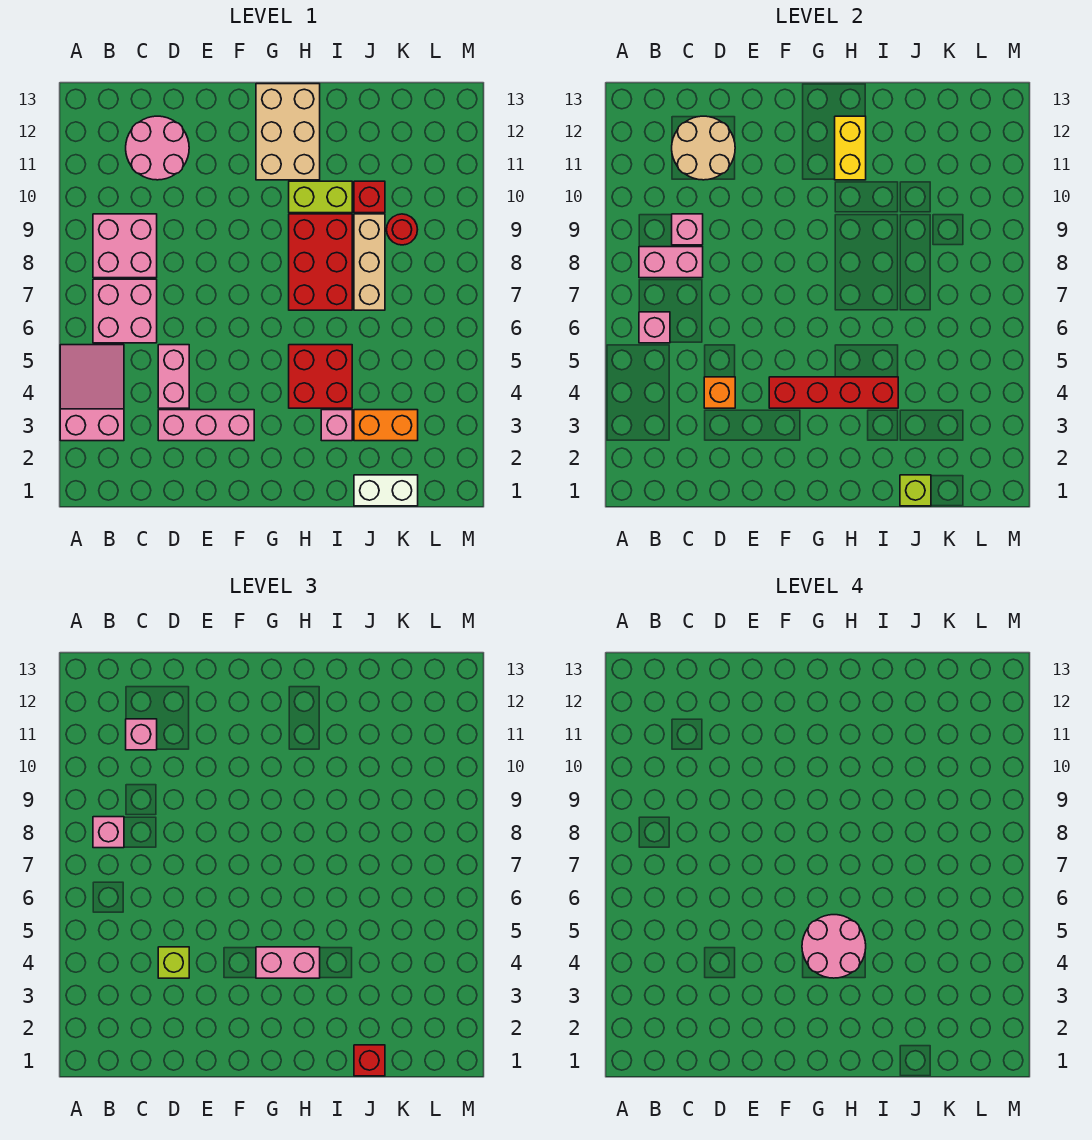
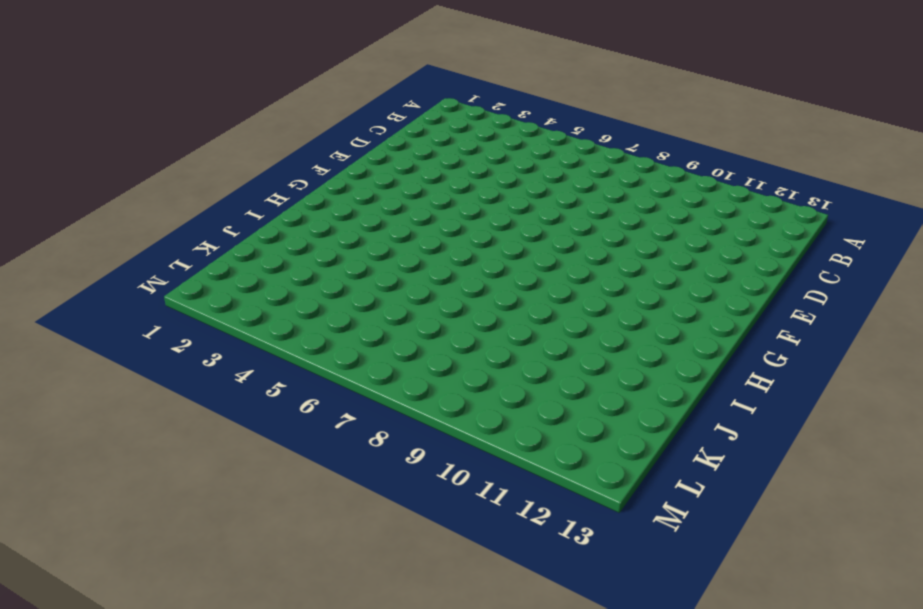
none -> pink slope A3:B5 level 1 top 3
none -> pink brick B6:C7 level 1
none -> pink brick B8:C9 level 1
none -> pink round brick C11:D12 level 1

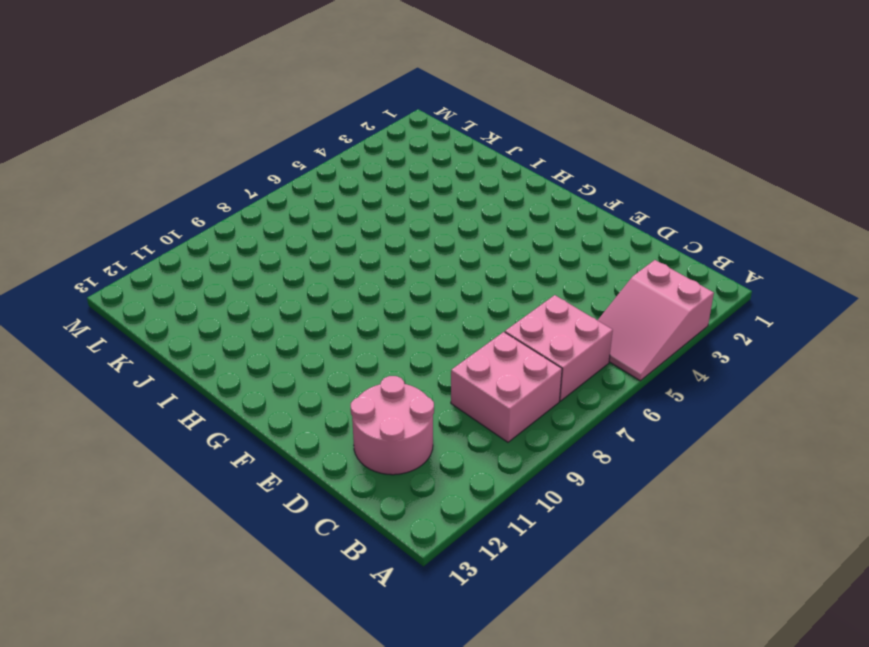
none -> pink brick D3:F3 level 1
none -> pink brick D4:D5 level 1
none -> tan brick G11:H13 level 1
none -> red brick H4:I5 level 1

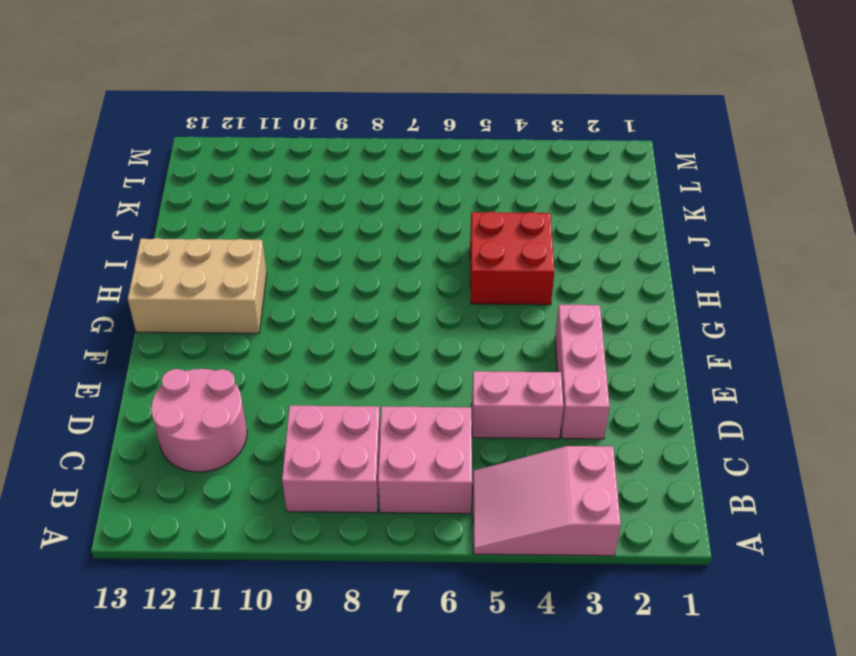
none -> red brick H7:I9 level 1
none -> lime brick H10:I10 level 1
none -> pink brick I3 level 1
none -> white brick J1:K1 level 1

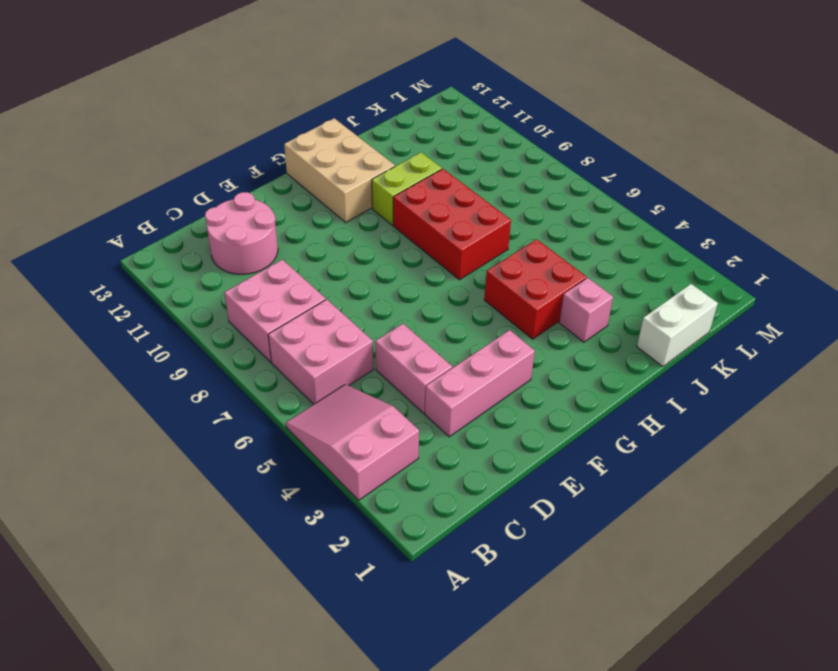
none -> orange brick J3:K3 level 1
none -> tan brick J7:J9 level 1
none -> red brick J10 level 1
none -> red round brick K9 level 1

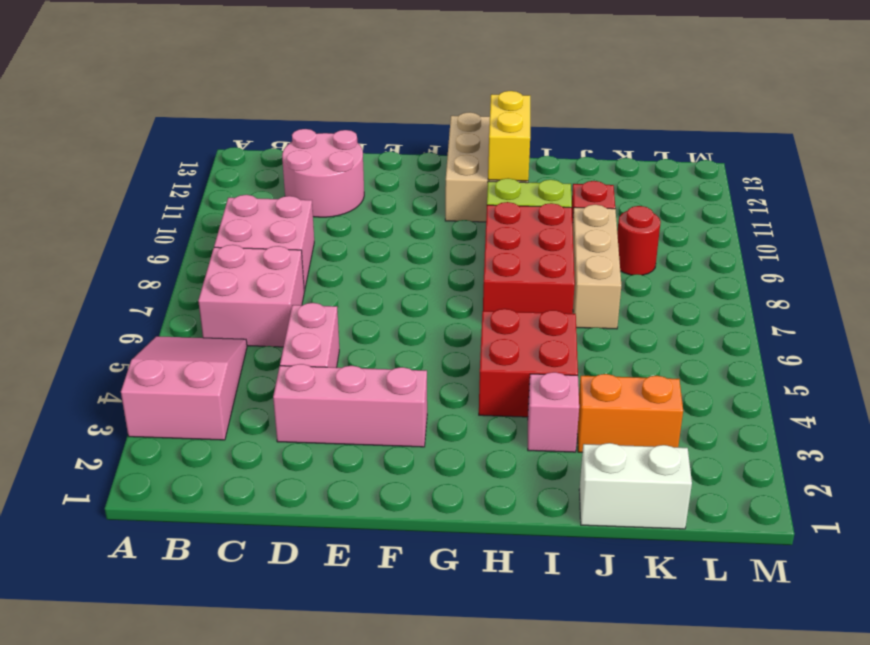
none -> pink brick B6 level 2
none -> pink brick B8:C8 level 2
none -> pink brick C9 level 2
none -> tan round brick C11:D12 level 2

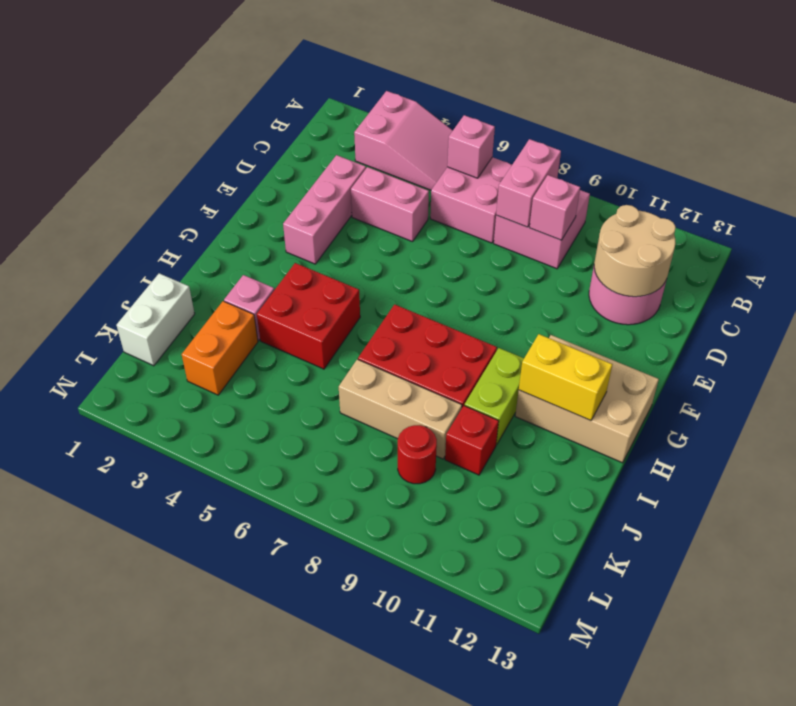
none -> orange brick D4 level 2
none -> red brick F4:I4 level 2
none -> lime brick J1 level 2
none -> pink brick B8 level 3

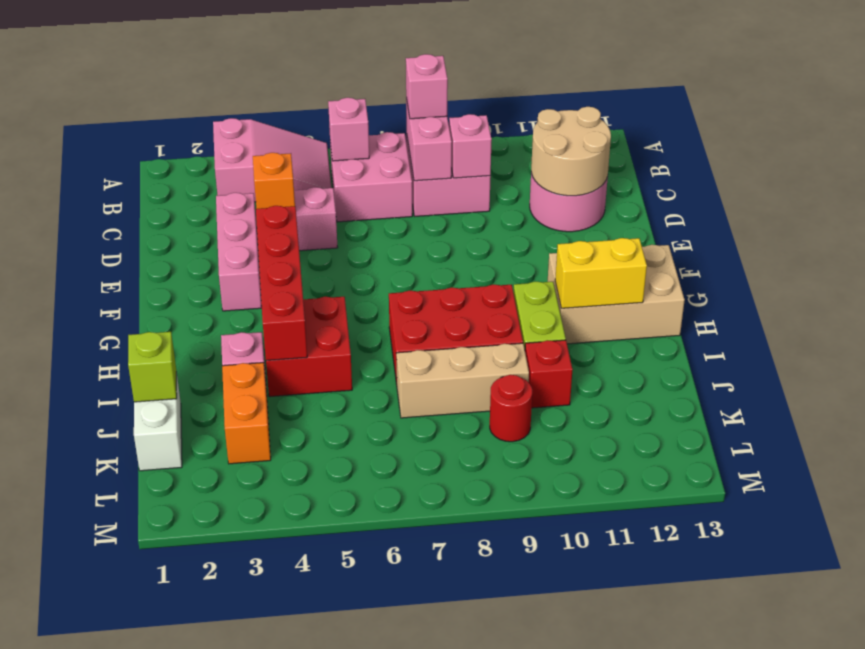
none -> pink brick C11 level 3
none -> lime brick D4 level 3
none -> pink brick G4:H4 level 3
none -> red brick J1 level 3

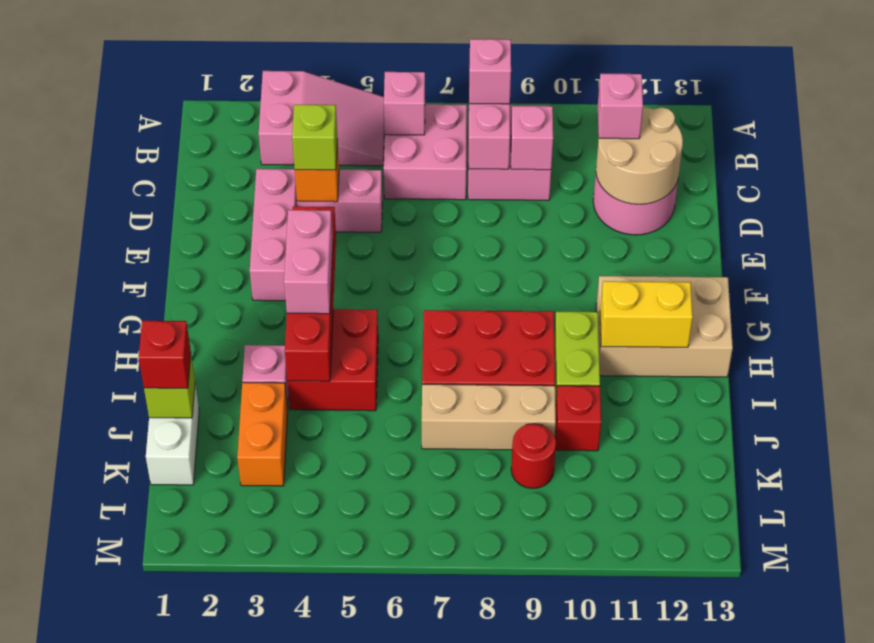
none -> pink round brick G4:H5 level 4

